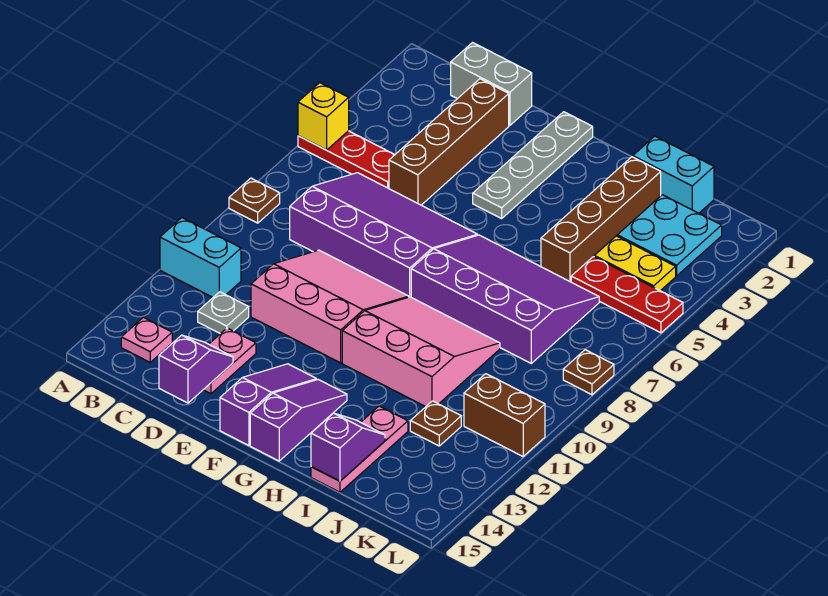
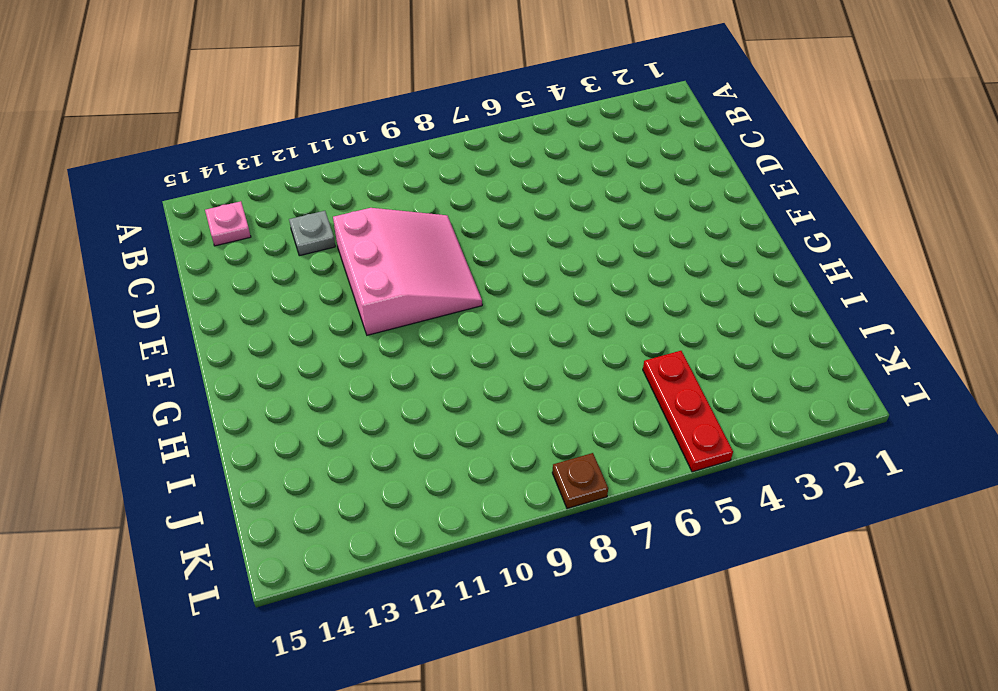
none -> red plate A5:C5 level 1
none -> brown plate A8 level 1
none -> cyan brick A11:B11 level 1

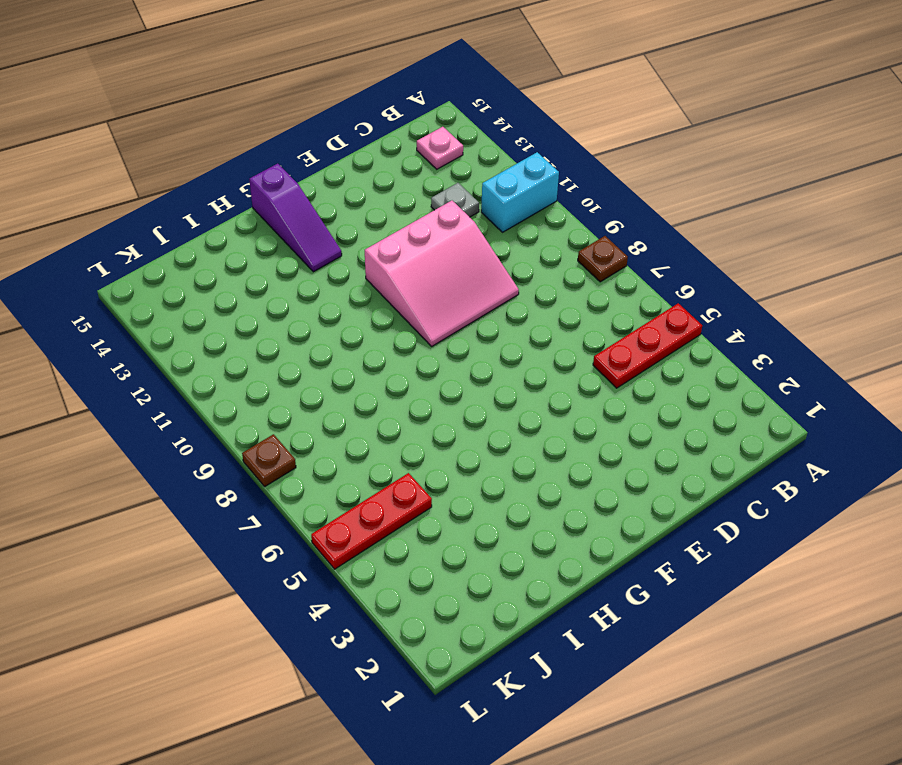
none -> grey brick C1:D1 level 1
none -> purple slope C6:F8 level 1 top 8
none -> brown brick D2:D5 level 1

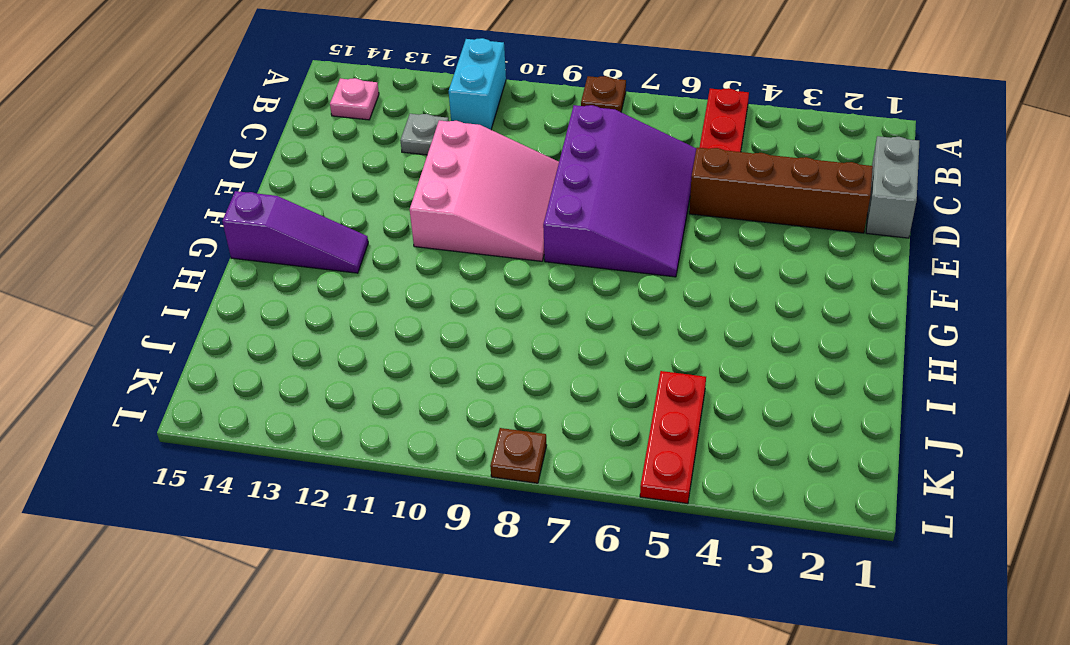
none -> pink plate D13:D14 level 1
none -> grey plate F1:F4 level 1
none -> purple slope F13:F15 level 1 top 15

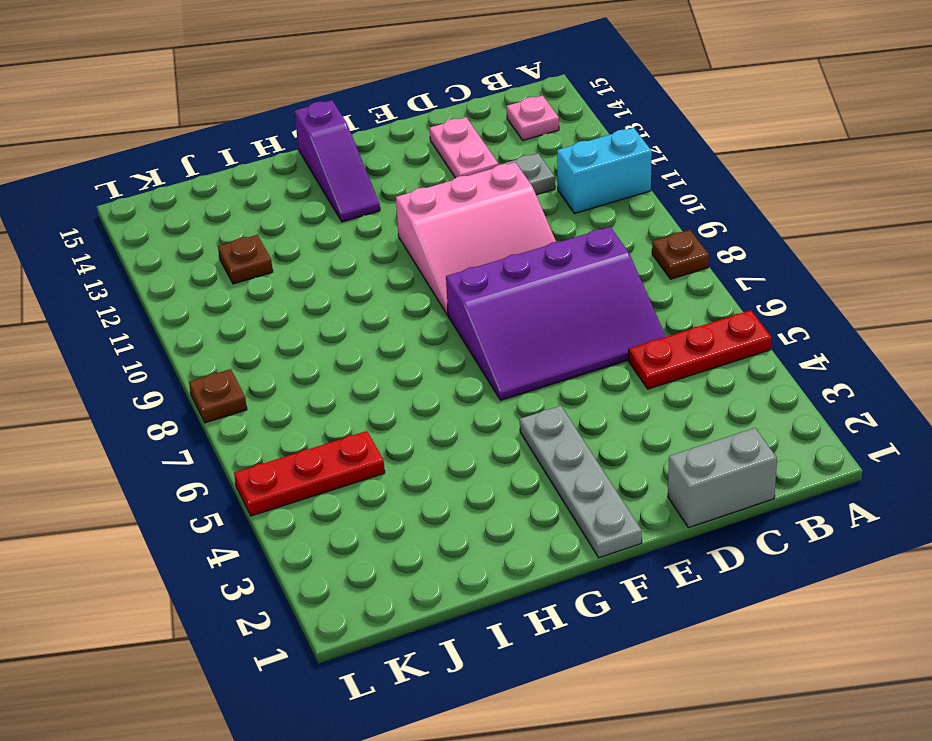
none -> brown brick D2:D5 level 1
none -> purple slope F13:F15 level 1 top 15
none -> purple slope G6:J8 level 1 top 8

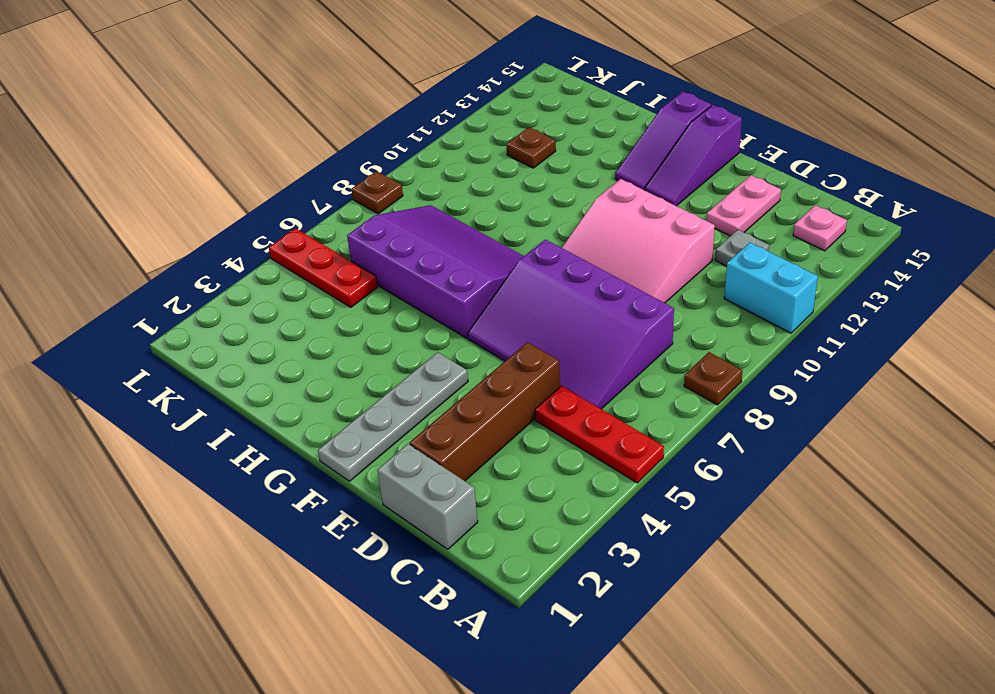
purple slope G6:J8 level 1 top 6 -> purple slope G6:J8 level 1 top 8
none -> pink slope G9:I11 level 1 top 11
none -> cyan brick I1:J1 level 1
none -> brown brick I2:I5 level 1

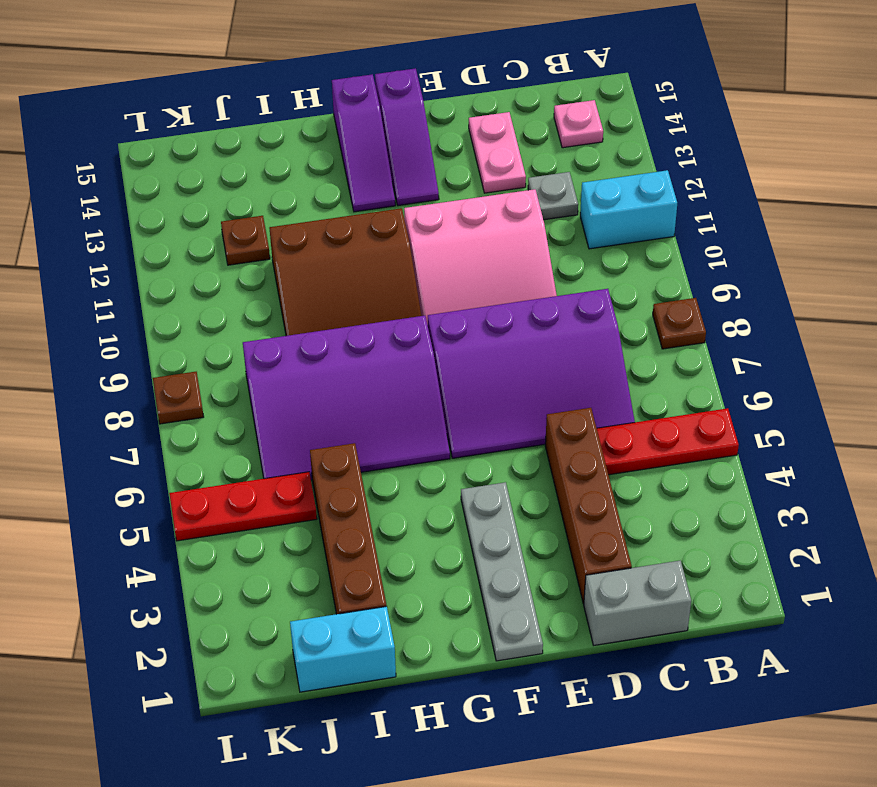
brown slope G9:I11 level 1 top 11 -> pink slope G9:I11 level 1 top 11
none -> pink plate I13:I15 level 1
none -> cyan plate J2:K3 level 1
none -> yellow plate J4:K4 level 1

